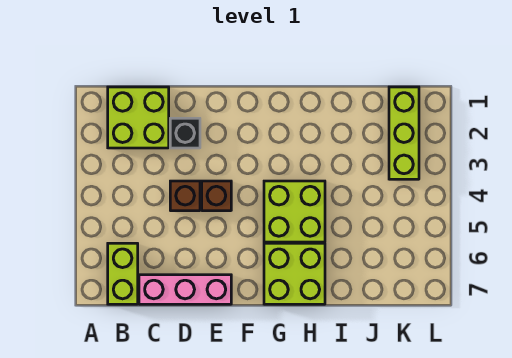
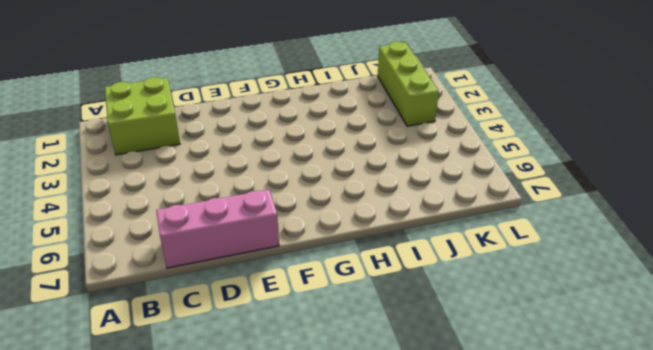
none -> lime brick B6:B7 level 1
none -> black brick D2 level 1

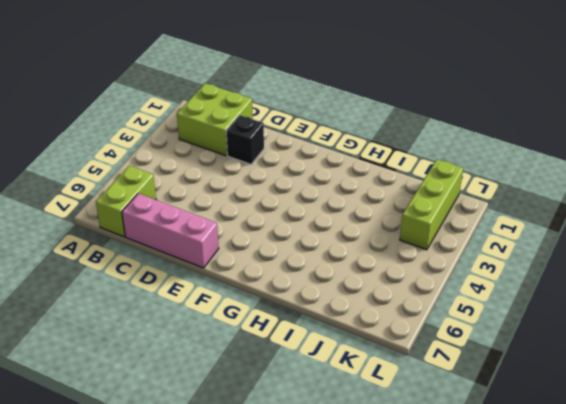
none -> brown brick D4 level 1
none -> brown brick E4 level 1

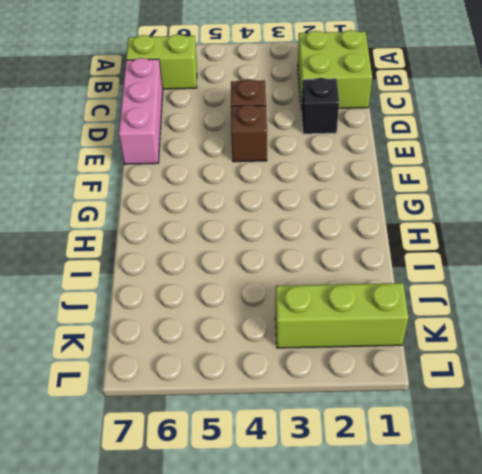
none -> lime brick G4:H5 level 1
none -> lime brick G6:H7 level 1

